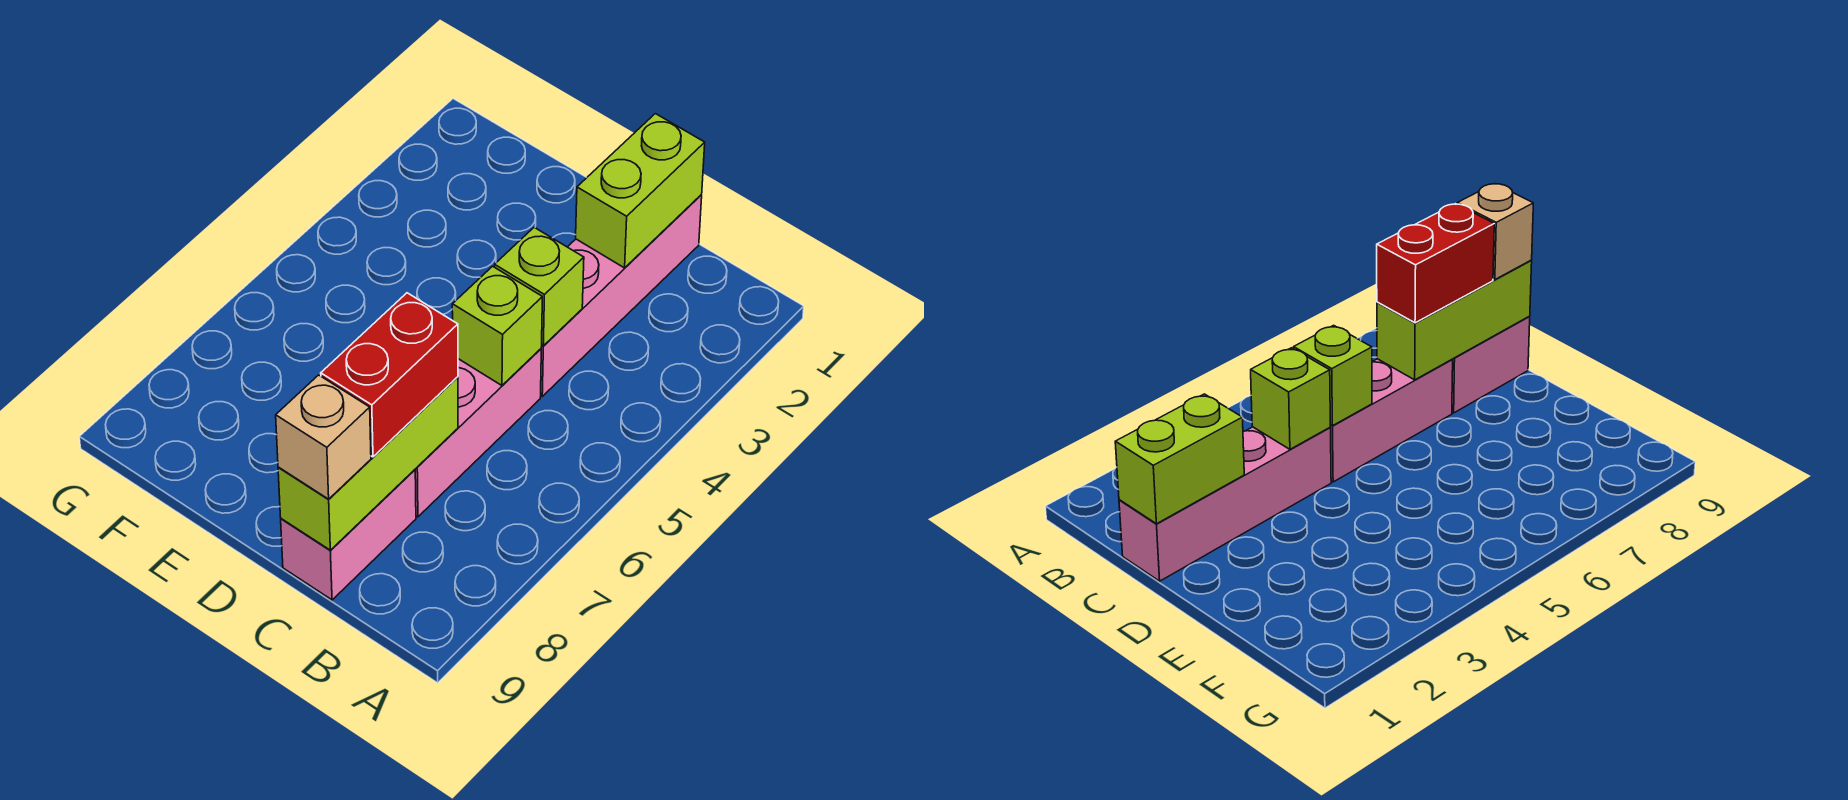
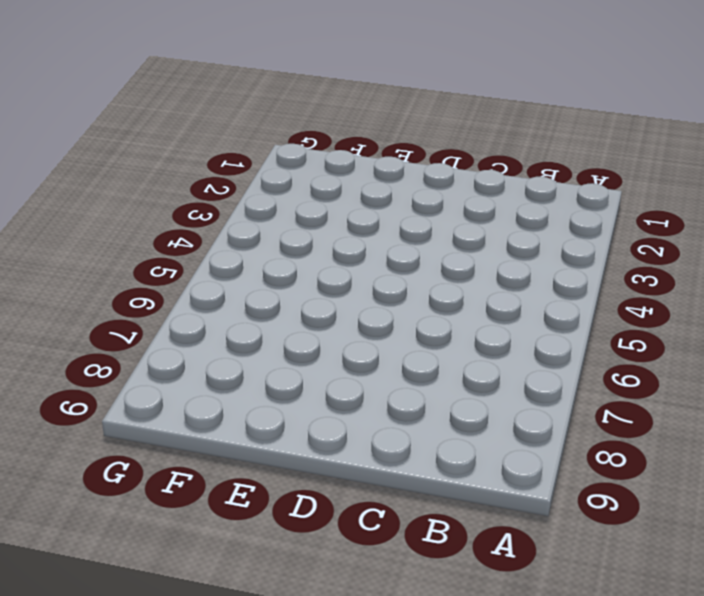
none -> pink brick C1:C4 level 1
none -> pink brick C5:C7 level 1

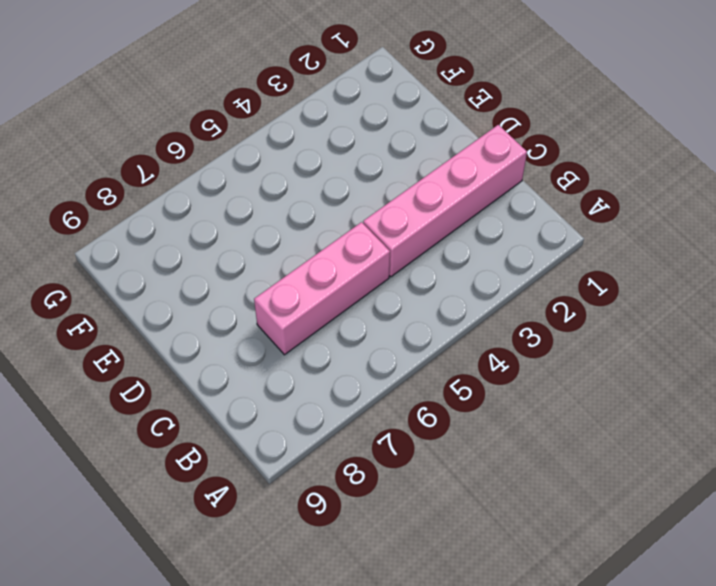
none -> pink brick C8:C9 level 1
none -> lime brick C1:C2 level 2

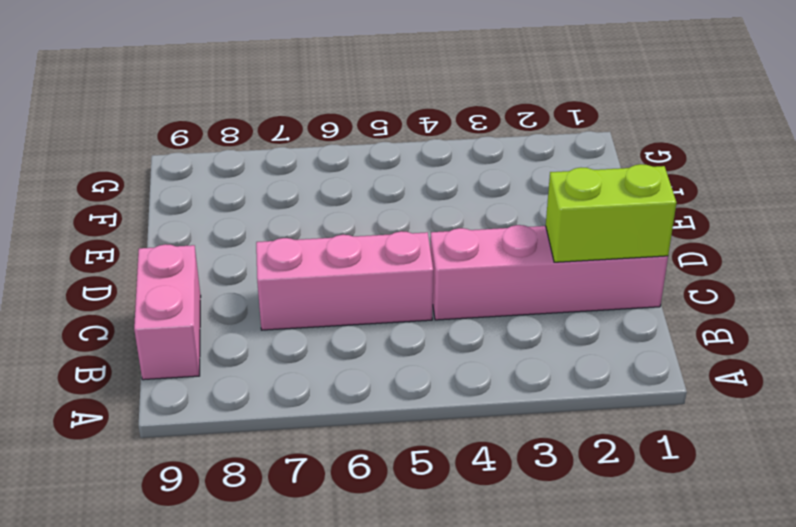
pink brick B9:C9 level 1 -> pink brick C8:C9 level 1
none -> lime brick C4 level 2
none -> lime brick C5 level 2

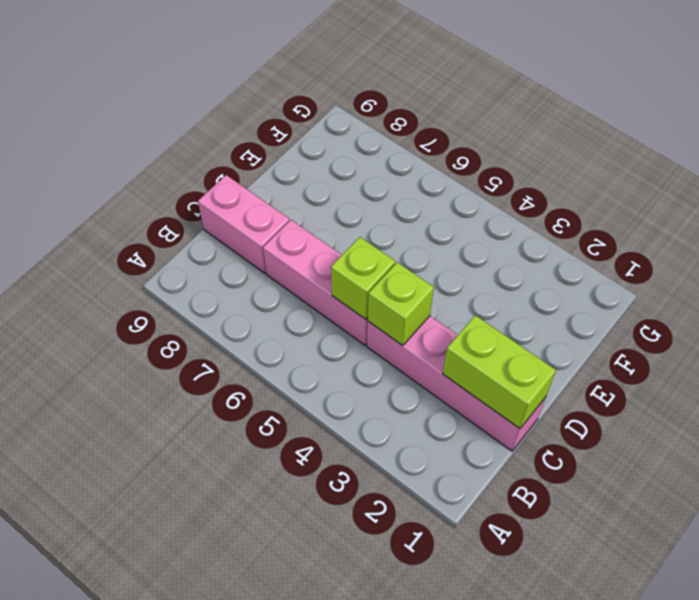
none -> lime brick C7:C9 level 2
none -> red brick C7:C8 level 3

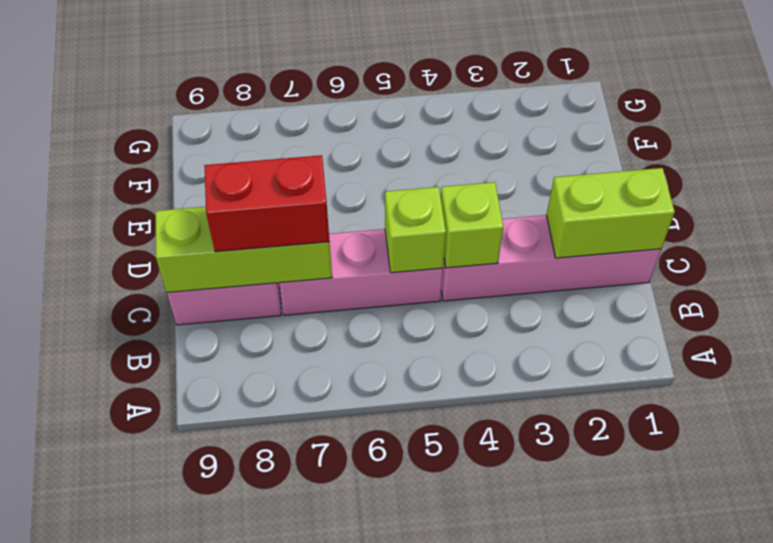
none -> tan brick C9 level 3

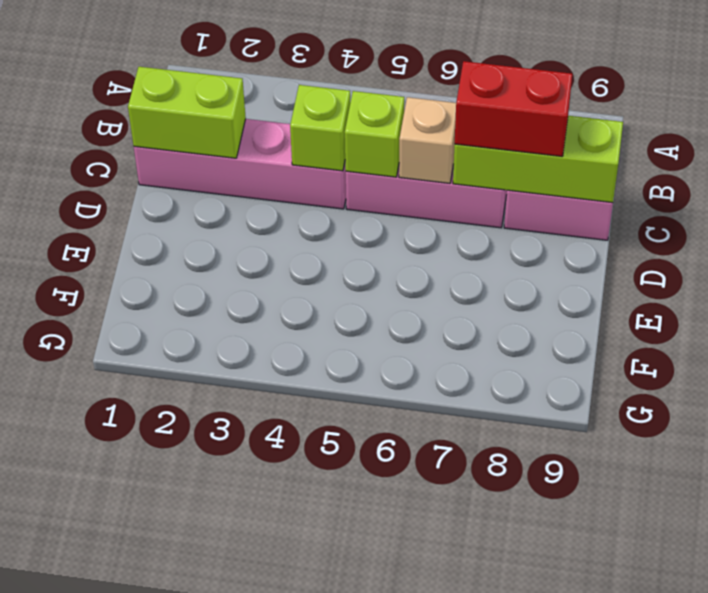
tan brick C6 level 2 -> tan brick C9 level 3

